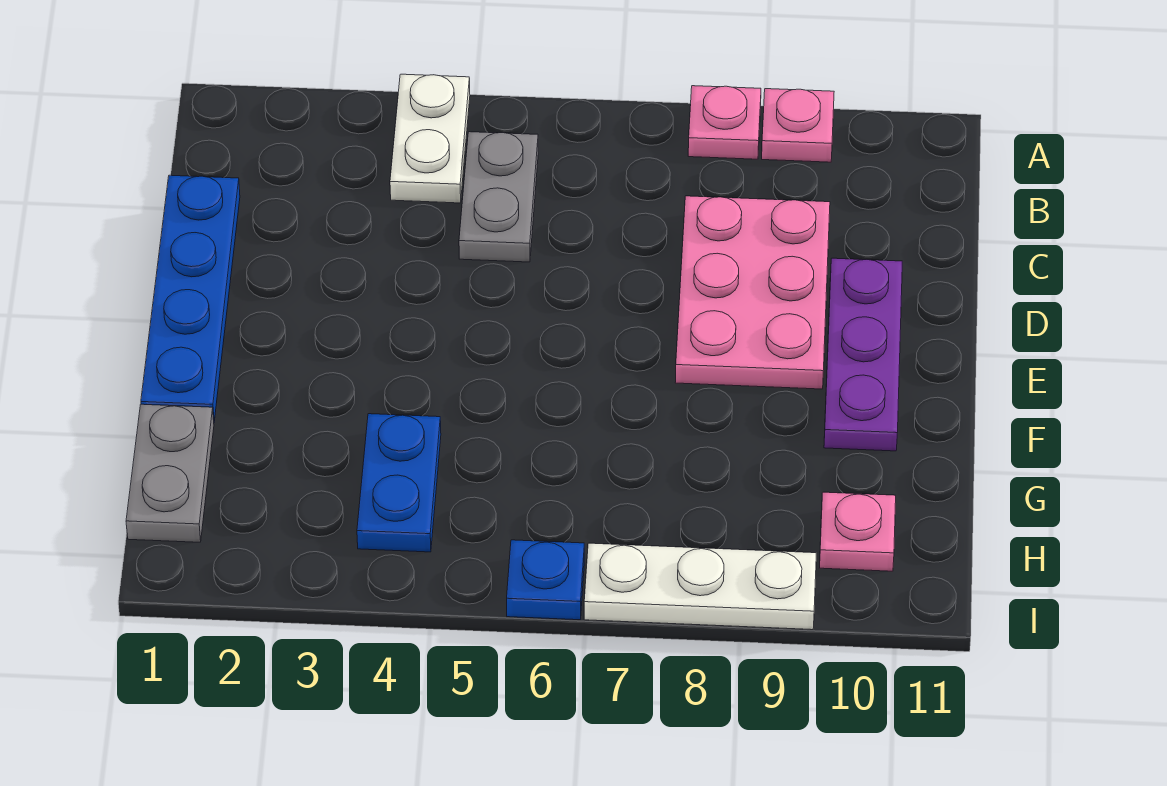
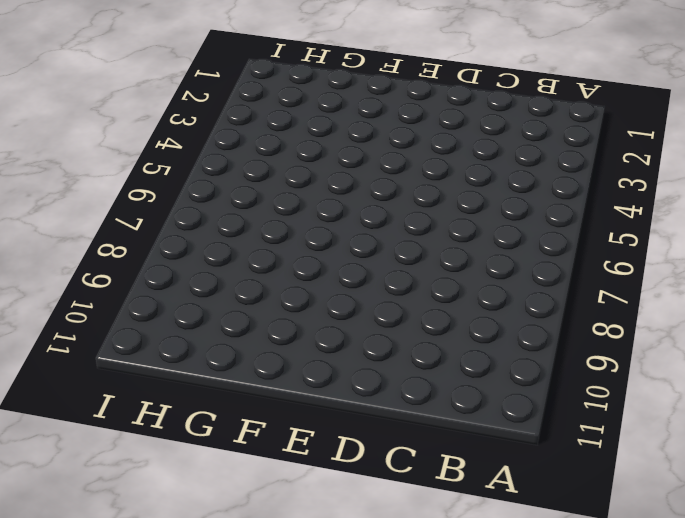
none -> white plate A4:B4 level 1
none -> pink plate A8 level 1
none -> pink plate A9 level 1

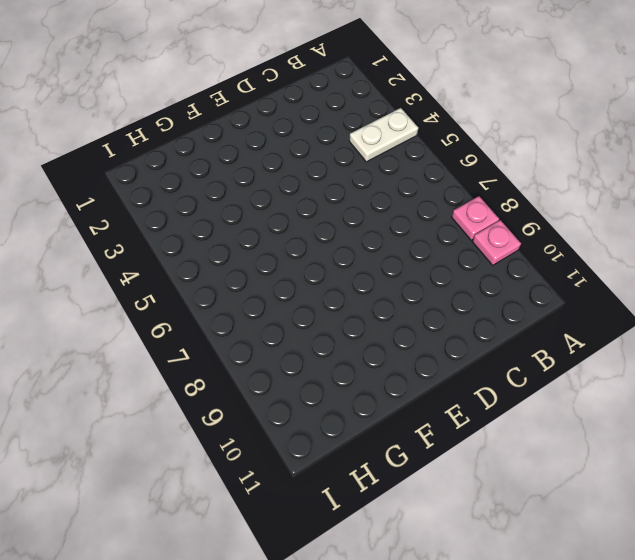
none -> grey plate B5:C5 level 1
none -> blue plate C1:F1 level 1
none -> pink plate C8:E9 level 1

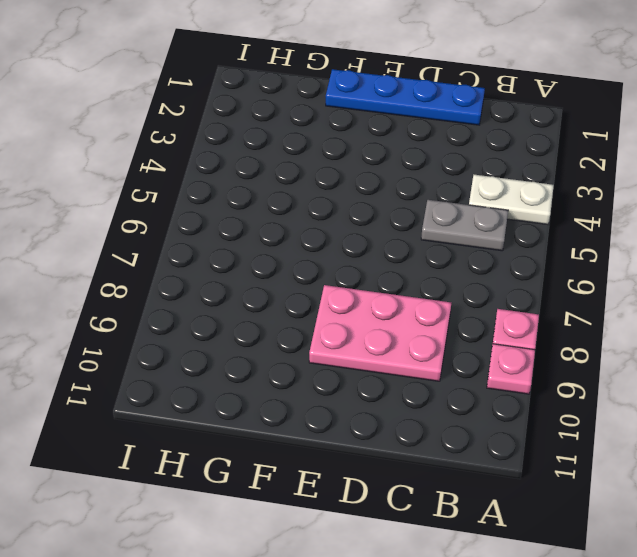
none -> purple plate D10:F10 level 1
none -> grey plate G1:H1 level 1
none -> blue plate G4:H4 level 1

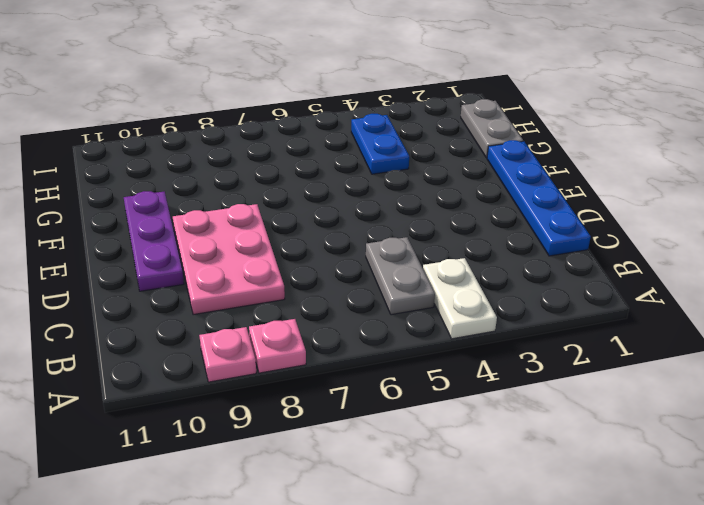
none -> pink plate H10 level 1
none -> blue plate I6 level 1
none -> white plate I7:I9 level 1

